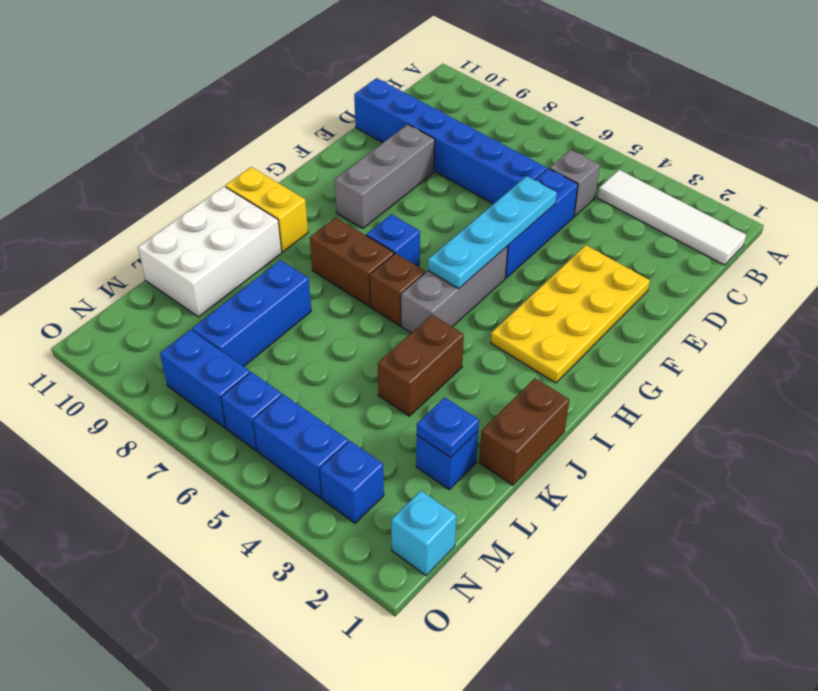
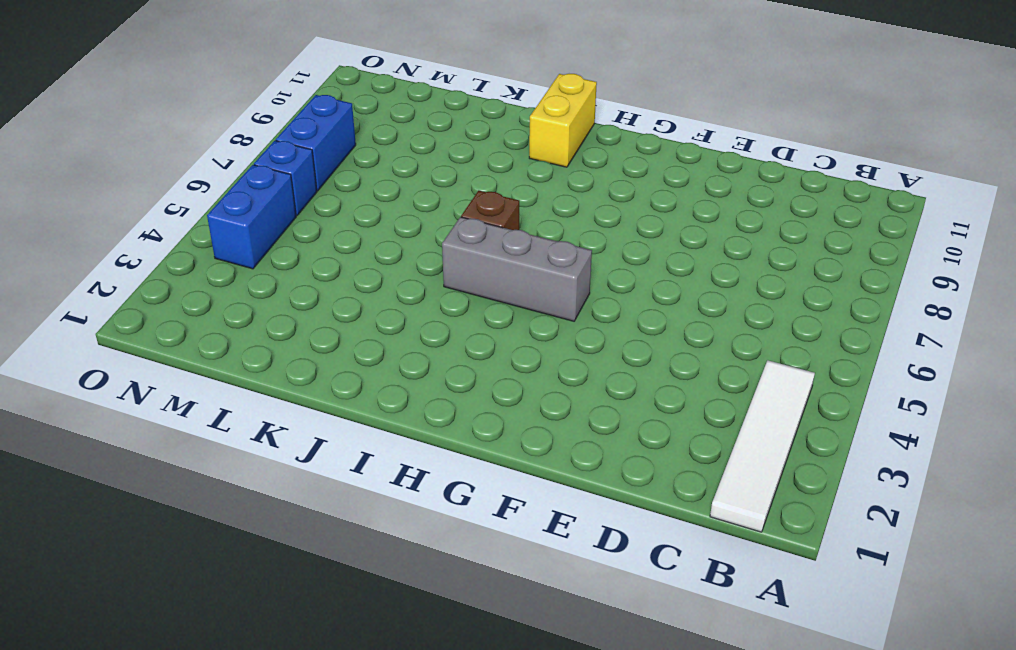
none -> grey brick C5 level 1
none -> blue brick D5:F5 level 1
none -> blue brick D6:D11 level 1

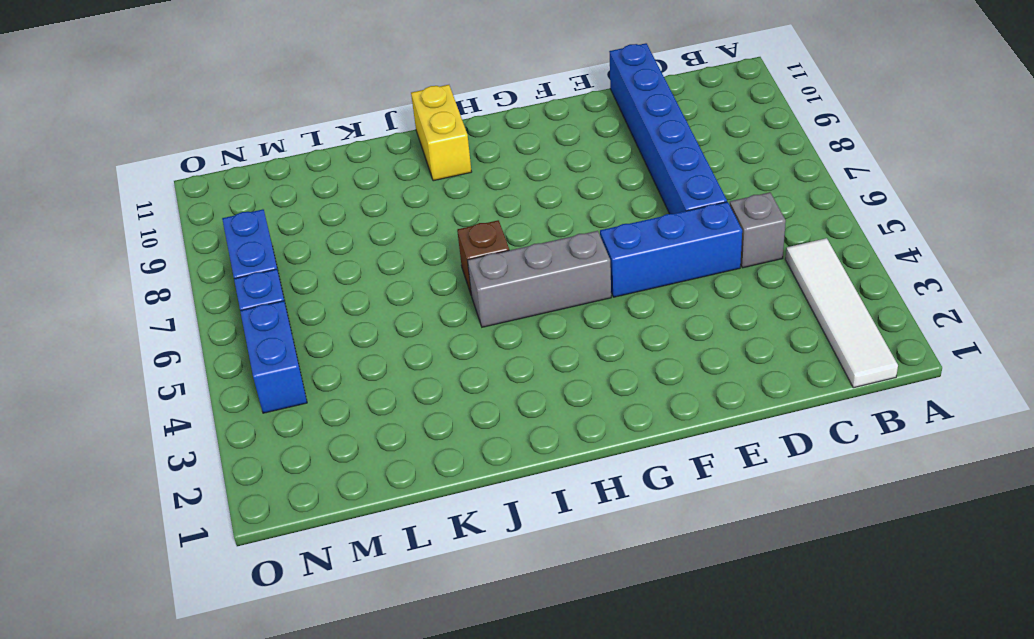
none -> yellow plate E2:H3 level 1
none -> grey brick E9:G9 level 1
none -> blue brick H7 level 1

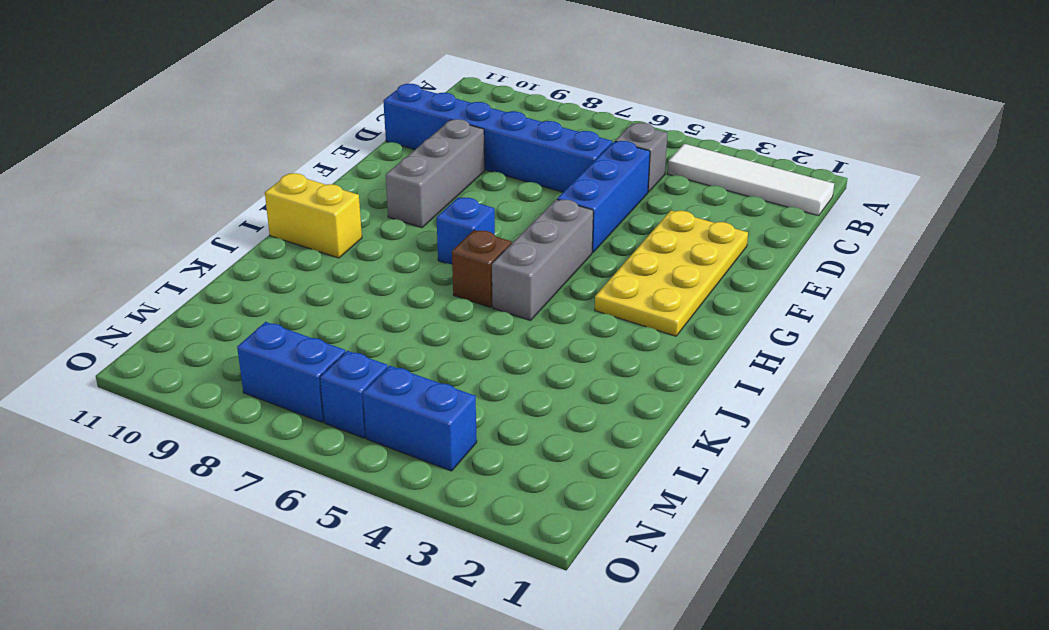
none -> brown brick I7:I8 level 1
none -> brown brick J1:K1 level 1
none -> brown brick J4:K4 level 1

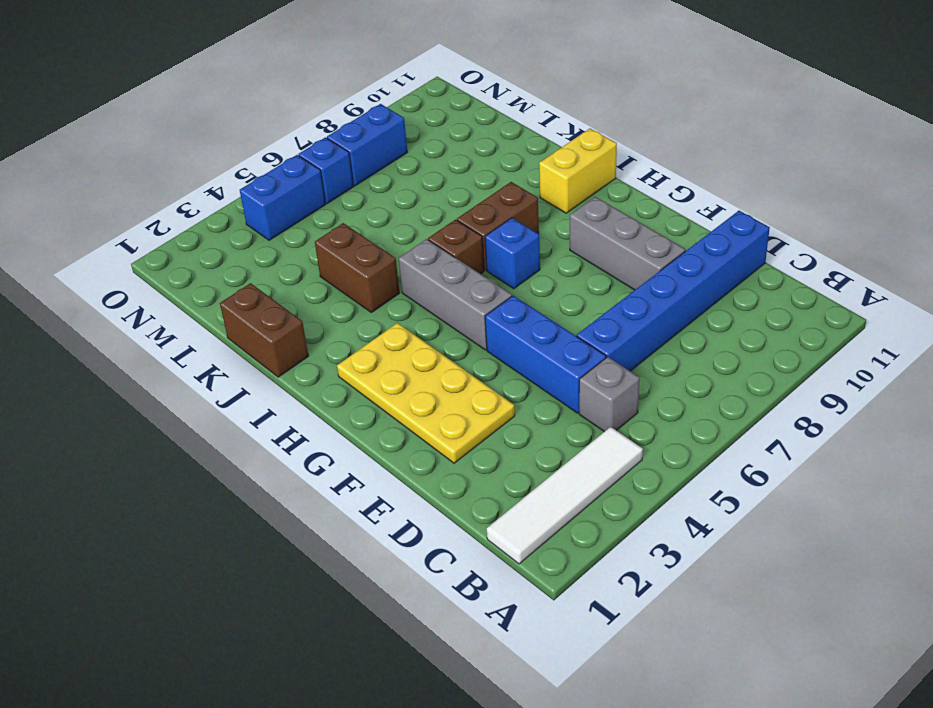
none -> white brick J10:L11 level 1
none -> blue brick K8:M8 level 1
none -> blue brick L2 level 1

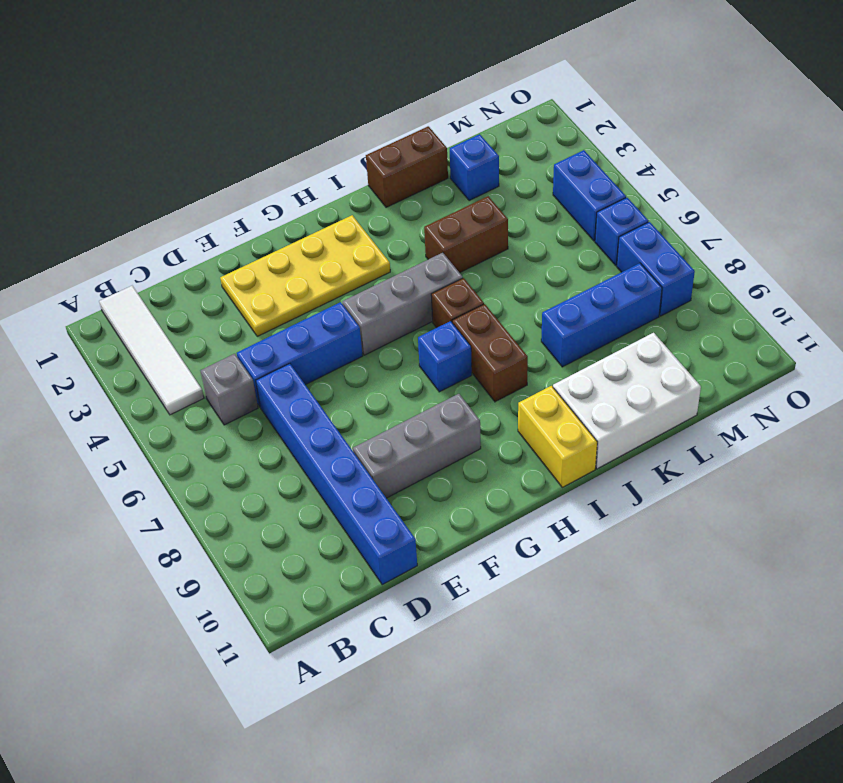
none -> cyan brick N1 level 1
none -> blue brick N3 level 1
none -> cyan plate E5:H5 level 2

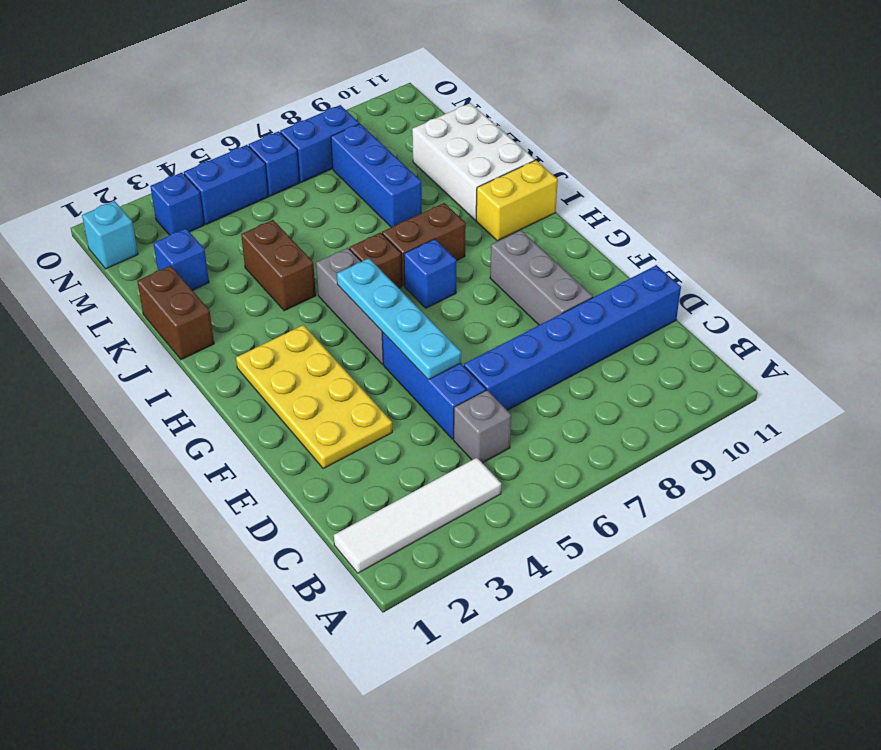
none -> blue plate L2 level 2

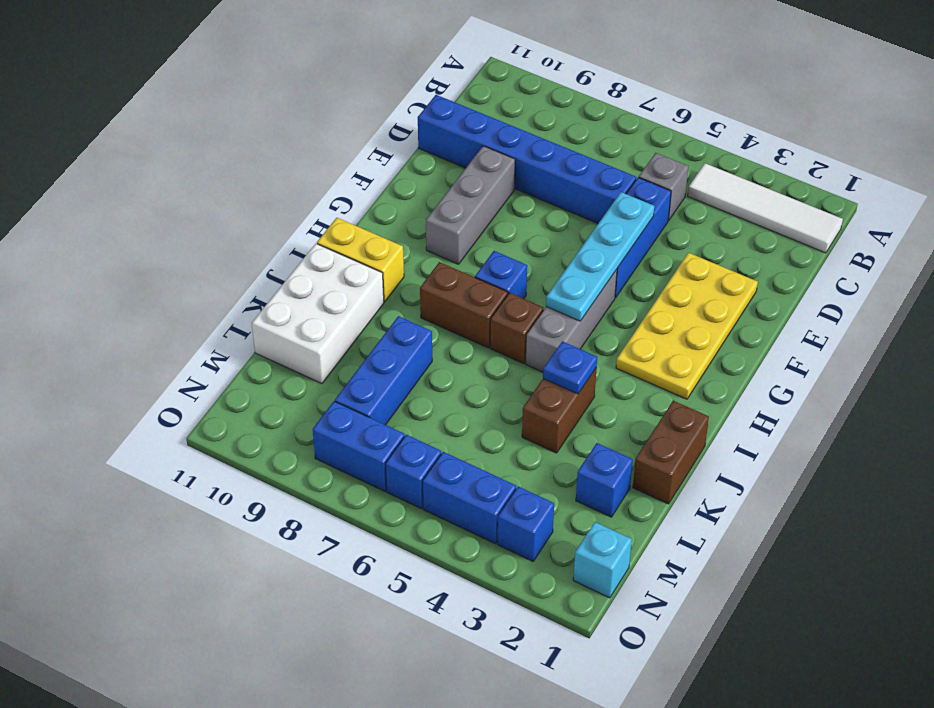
blue plate J4 level 2 -> blue plate L2 level 2

